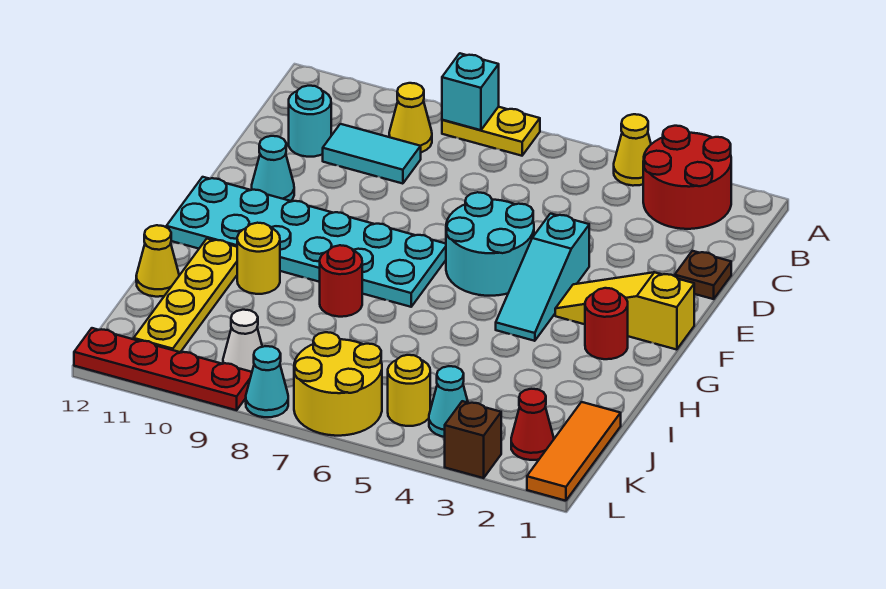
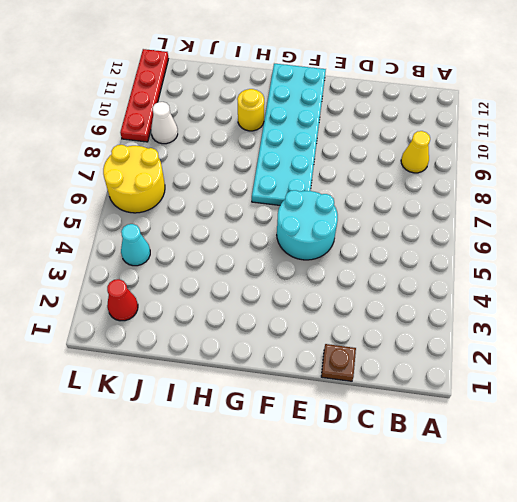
none -> red round brick A2:B3 level 1
none -> yellow cone A4 level 1
none -> yellow plate A7:A8 level 1

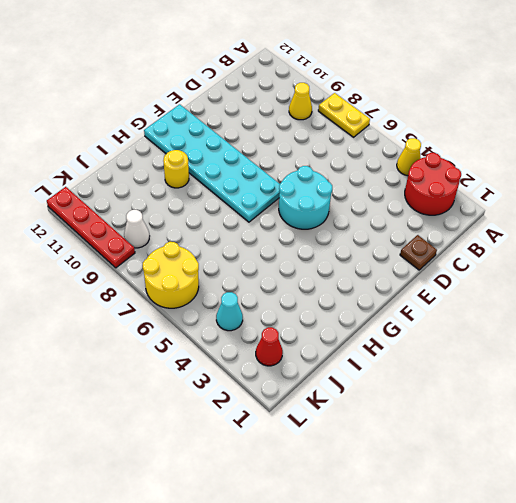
none -> cyan tile C9:C10 level 1
none -> cyan round brick C11 level 1
none -> cyan slope E4:G4 level 1 top E

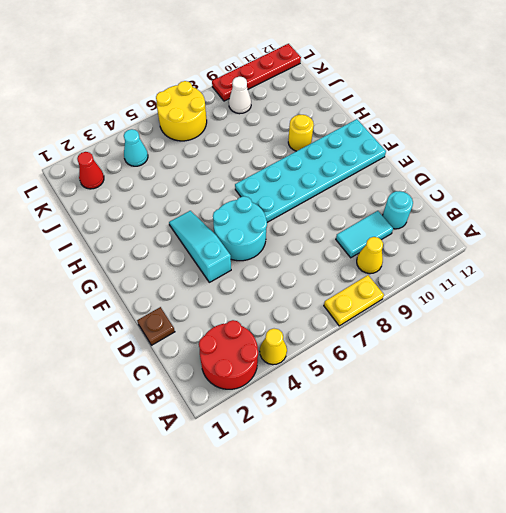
none -> cyan cone E11 level 1
none -> yellow slope F1:F3 level 1 top 1
none -> red round brick G2 level 1

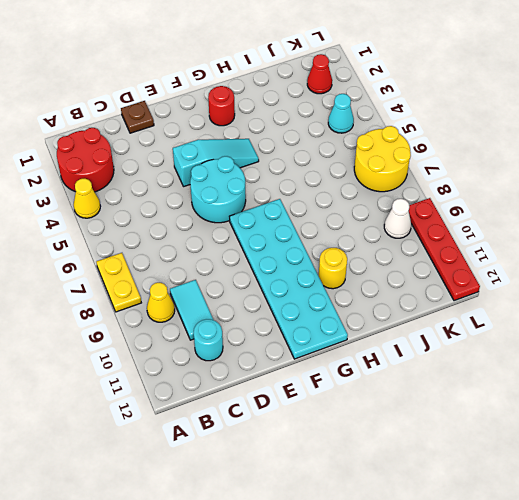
none -> cyan cone E11 level 1
none -> yellow slope F1:F3 level 1 top 1
none -> red round brick H8 level 1

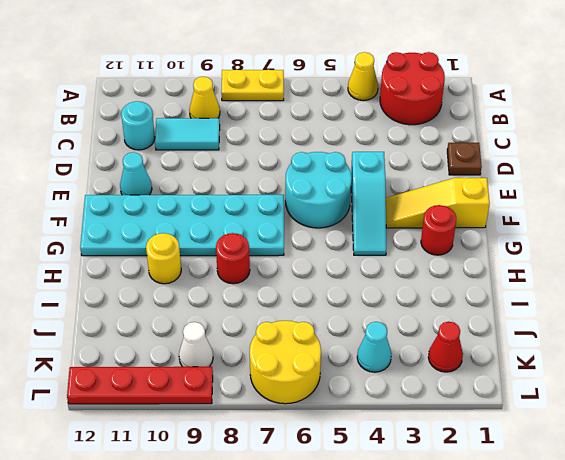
none -> yellow plate H11:K11 level 1
none -> yellow cone I12 level 1
none -> orange tile J1:L1 level 1

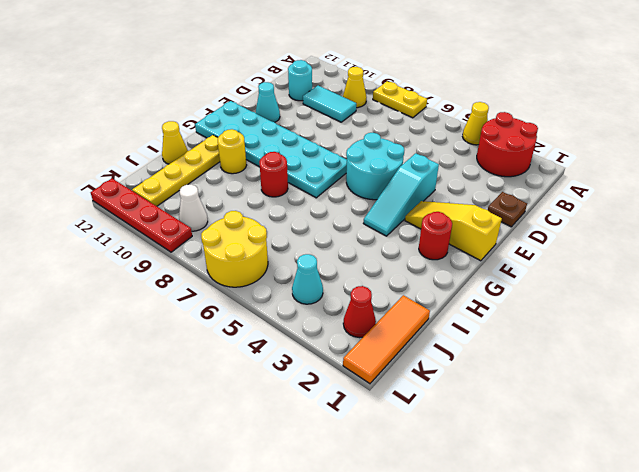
none -> yellow round brick K5 level 1
none -> brown brick L3 level 1
none -> cyan cone L8 level 1

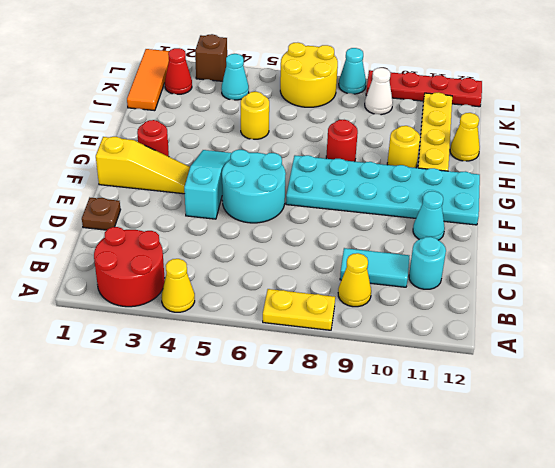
yellow round brick I5 level 1 -> yellow round brick K5 level 1
none -> cyan brick A8 level 2

